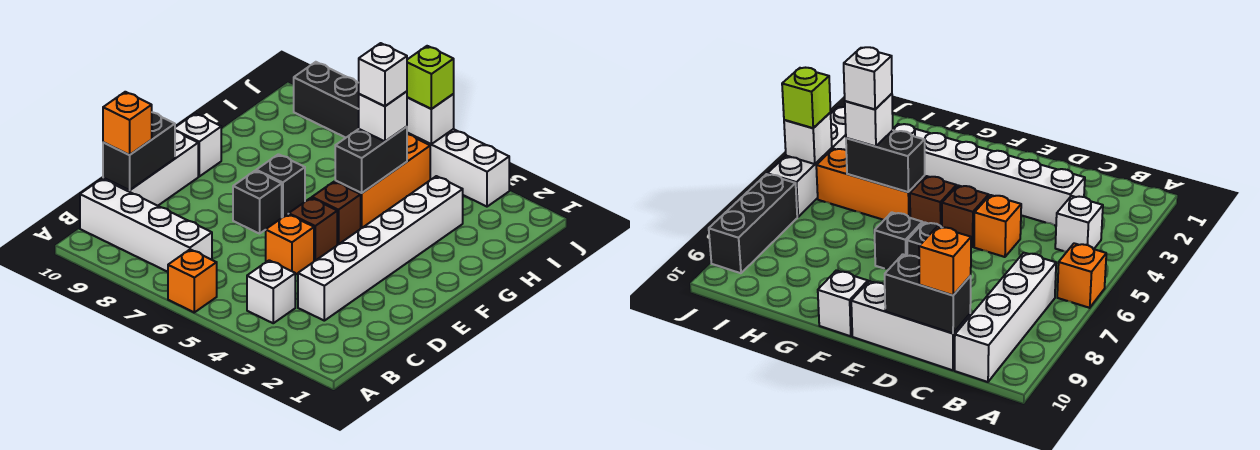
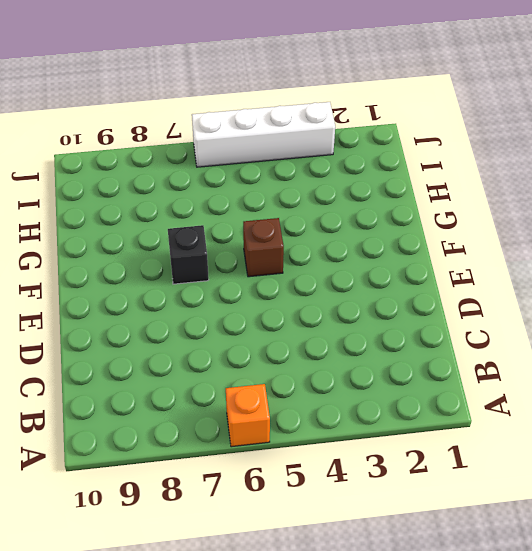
none -> white brick B4 level 1
none -> white brick B7:B10 level 1
none -> white brick C3:H3 level 1

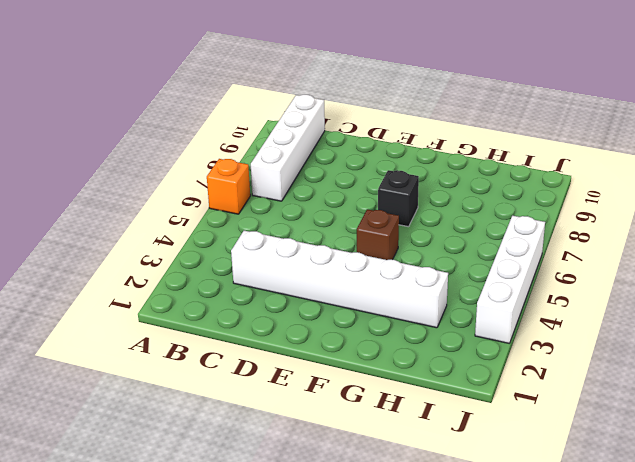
none -> white brick B4 level 1
none -> white brick C10:E10 level 1
none -> orange brick D5 level 1

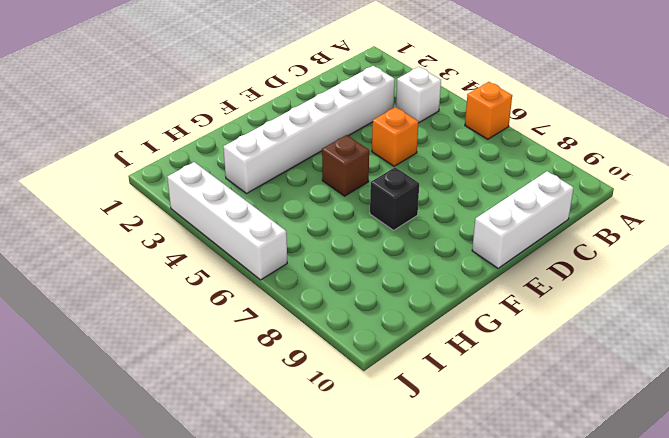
none -> white brick B7:B10 level 1
none -> brown brick E5 level 1
none -> black brick E7 level 1

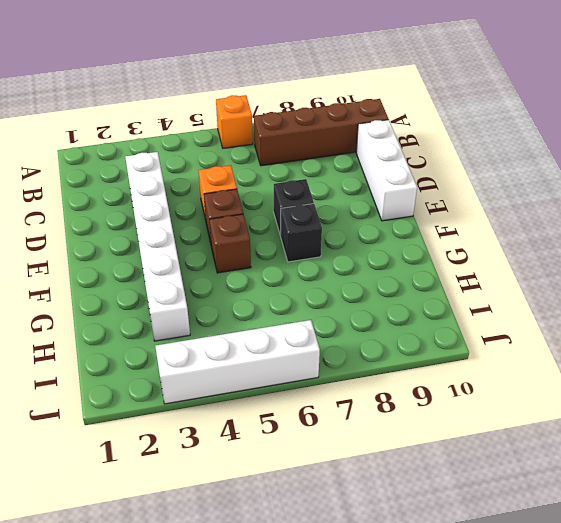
brown brick B7:B10 level 1 -> white brick B7:B10 level 1
none -> white brick B4 level 1
none -> white brick F10 level 1
none -> orange brick G5:I5 level 1

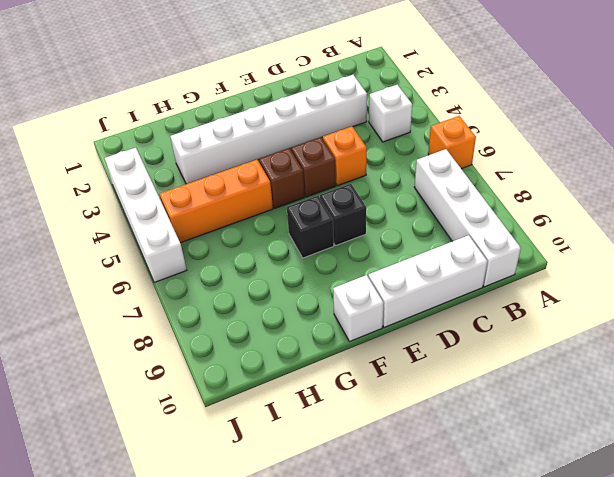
none -> black brick J7:J9 level 1
none -> black brick C10:D10 level 2
none -> black brick G5:H5 level 2

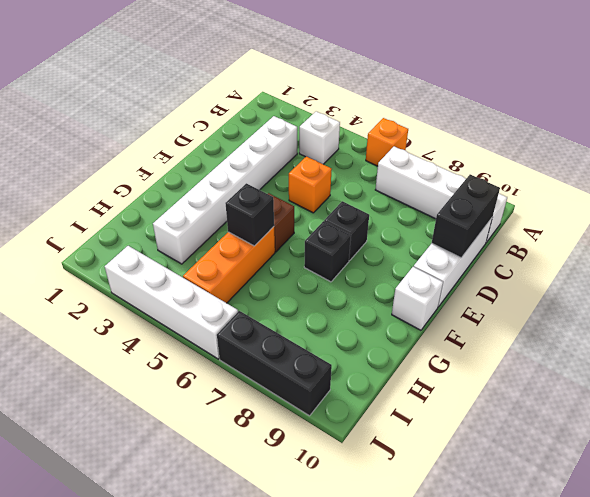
black brick G5 level 2 -> black brick G5:H5 level 2
none -> brown brick E5 level 1
none -> white brick J5 level 2
none -> orange brick C10 level 3

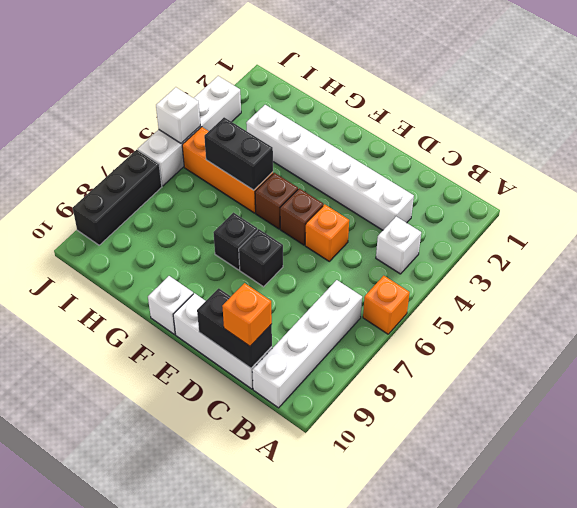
none -> white brick H5 level 3
none -> lime brick J5 level 3
none -> white brick H5 level 4

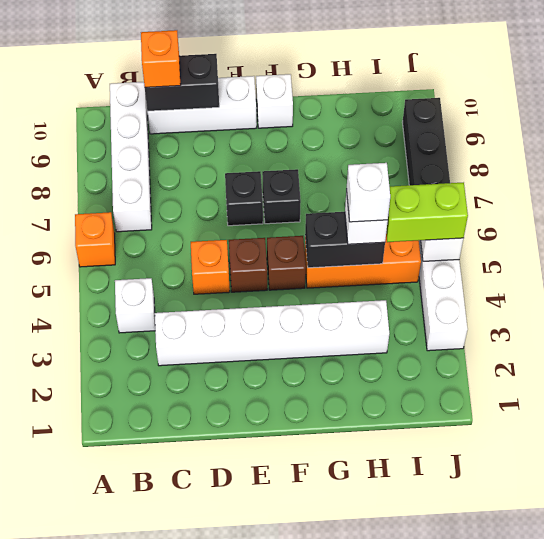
lime brick I5:J5 level 3 -> lime brick J5 level 3

